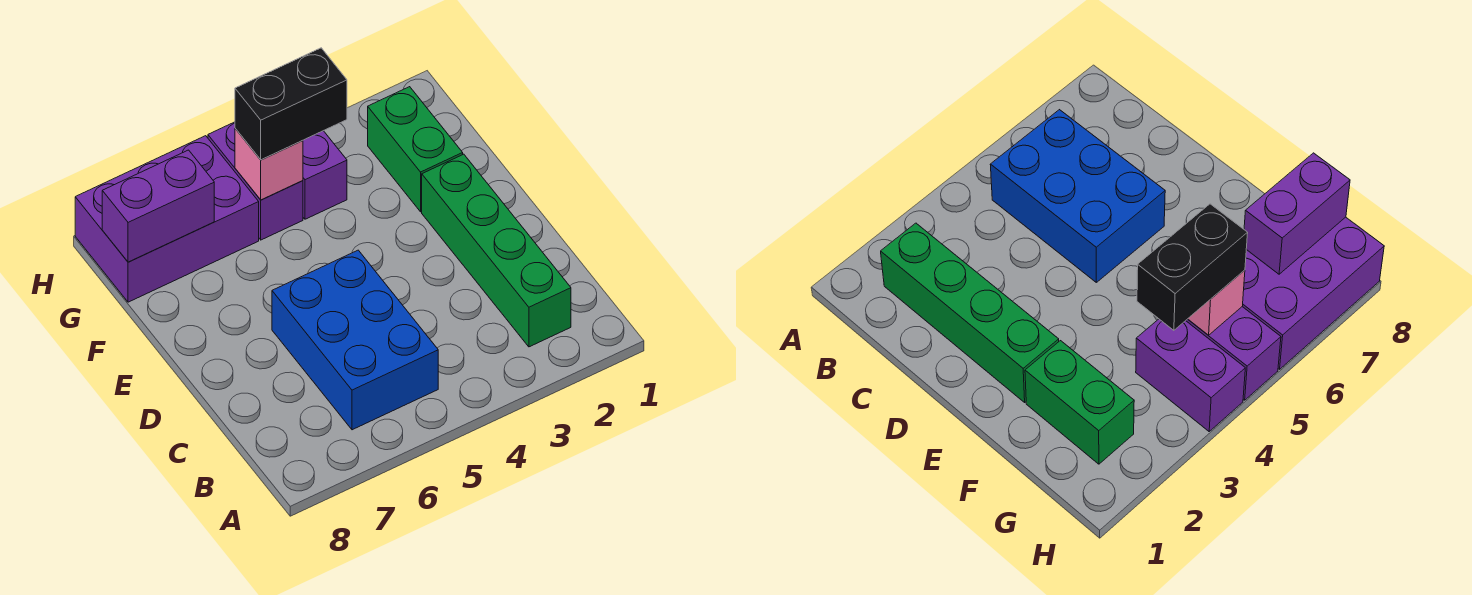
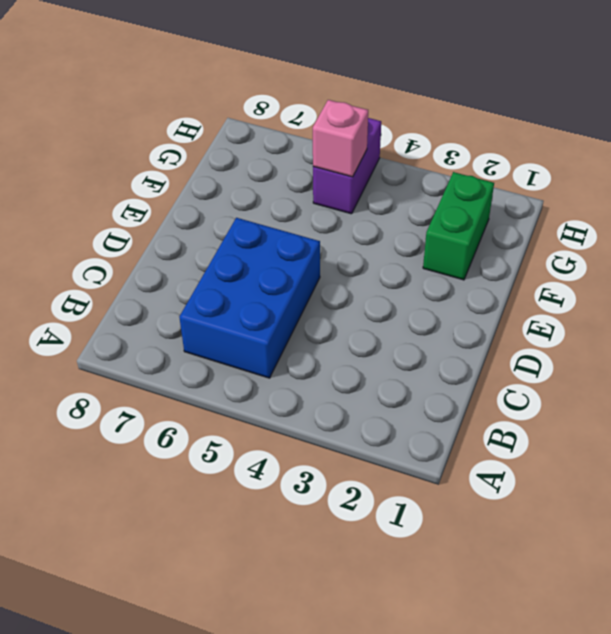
none -> green brick B2:E2 level 1
none -> purple brick G4:H4 level 1

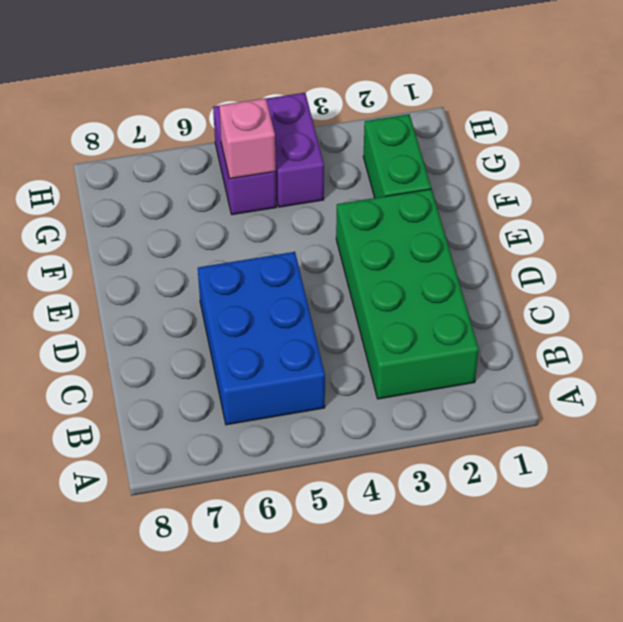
green brick B2:E3 level 1 -> green brick B2:E2 level 1
none -> purple brick G6:H8 level 1
none -> purple brick G7:G8 level 2

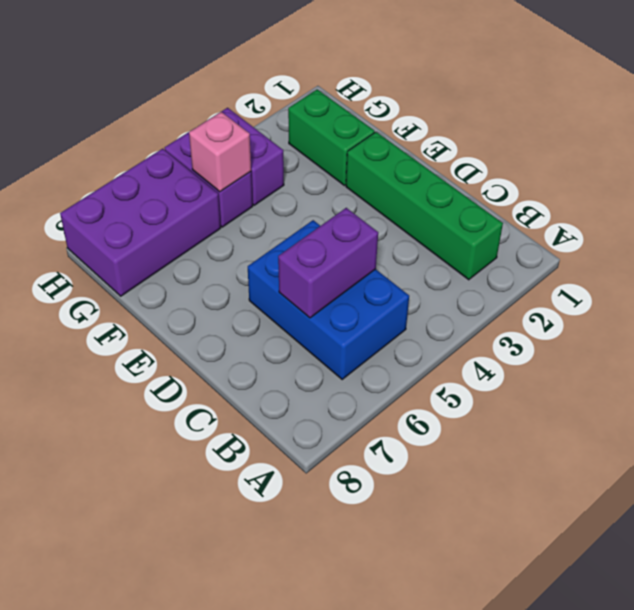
purple brick C5:C6 level 2 -> purple brick G7:G8 level 2
none -> black brick G4:G5 level 3

